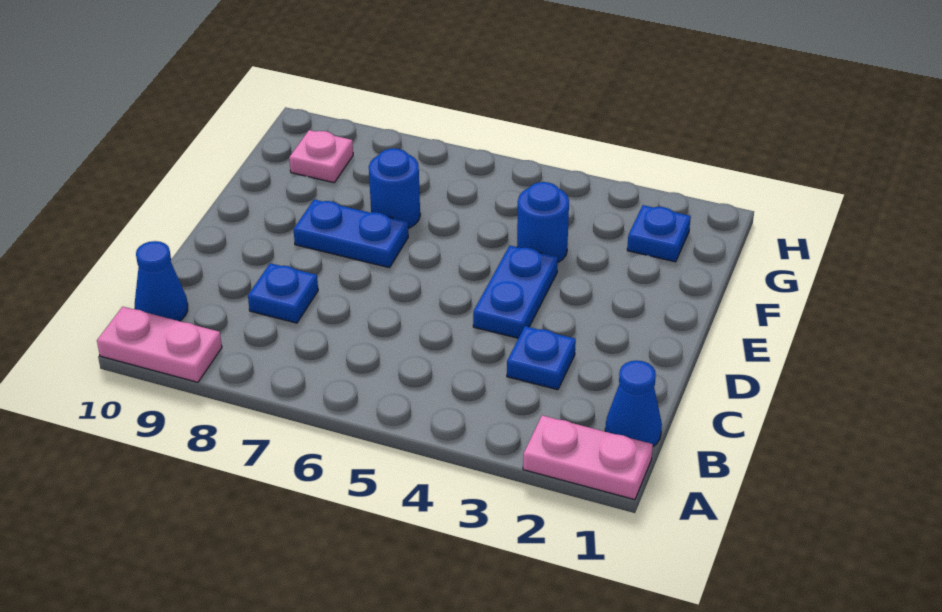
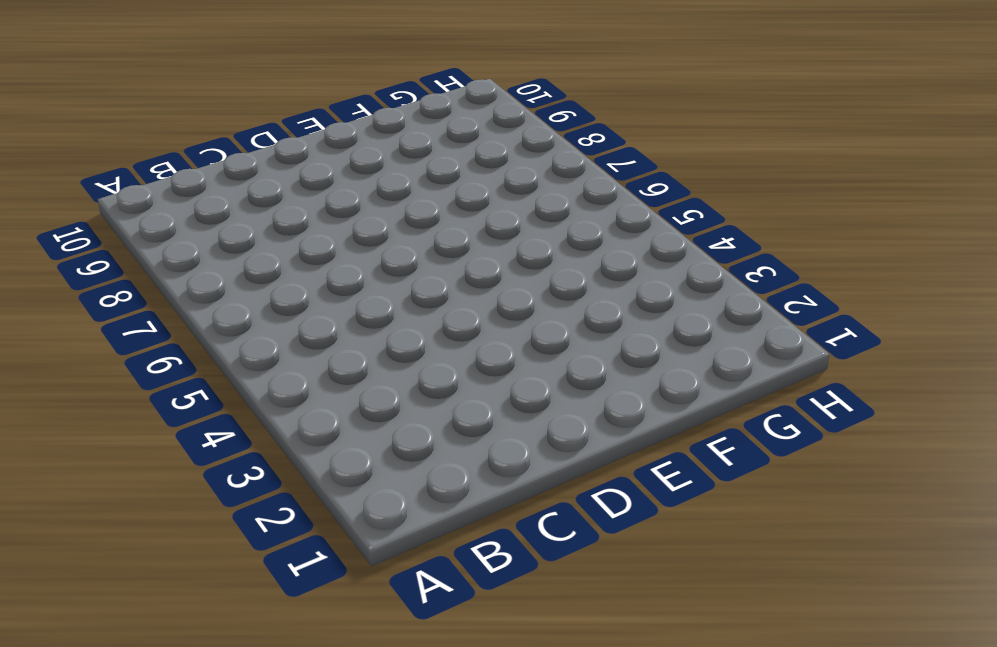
none -> pink plate A1:A2 level 1
none -> pink plate A9:A10 level 1
none -> blue cone B1 level 1

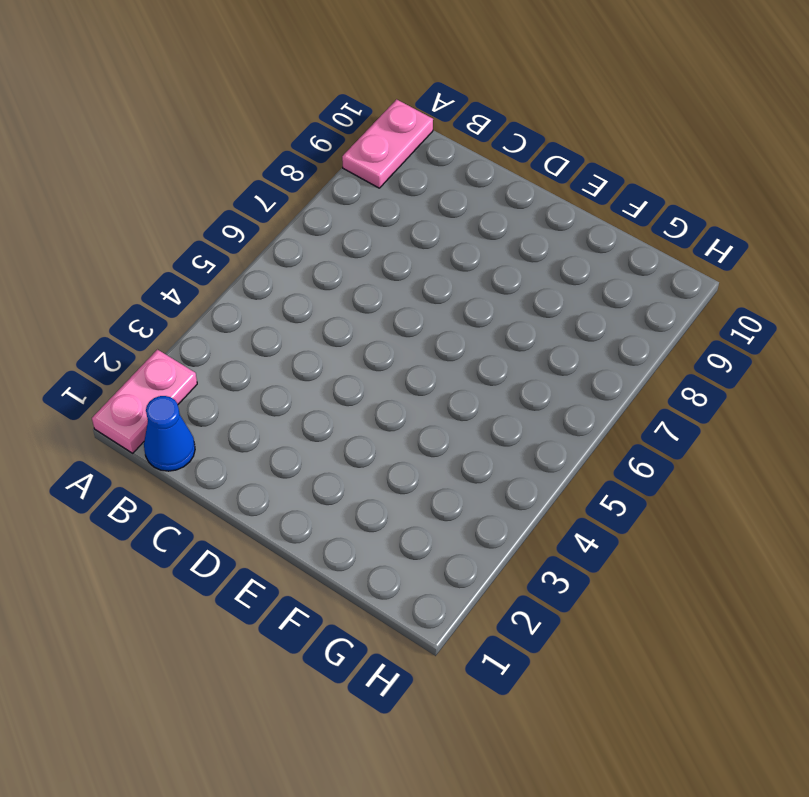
none -> blue cone B10 level 1
none -> blue plate C3 level 1
none -> blue plate C8 level 1

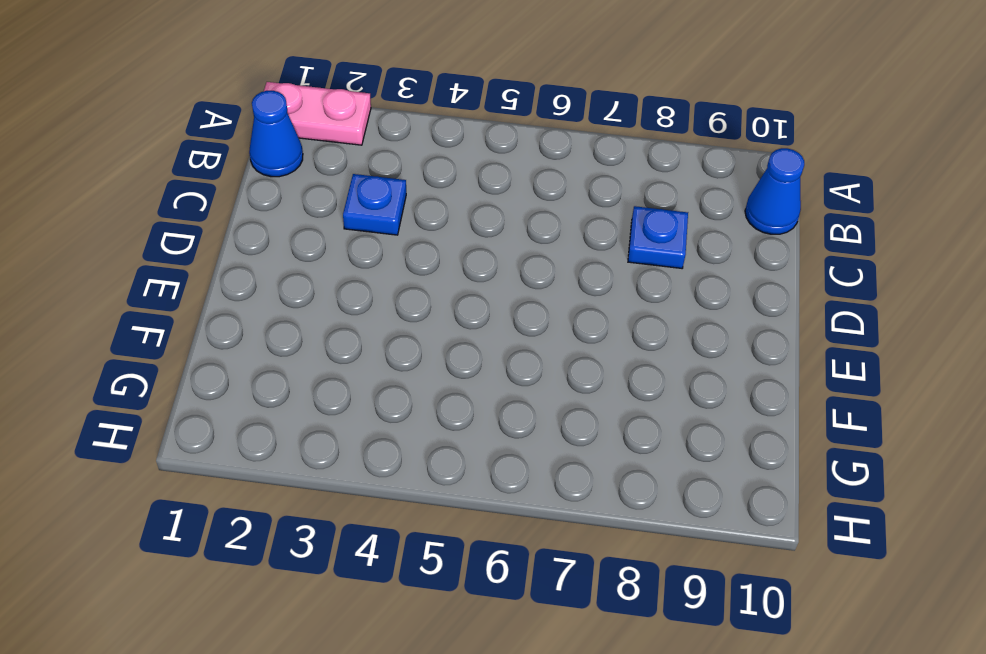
none -> pink plate A9:A10 level 1
none -> blue plate D4:E4 level 1
none -> blue plate E7:E8 level 1

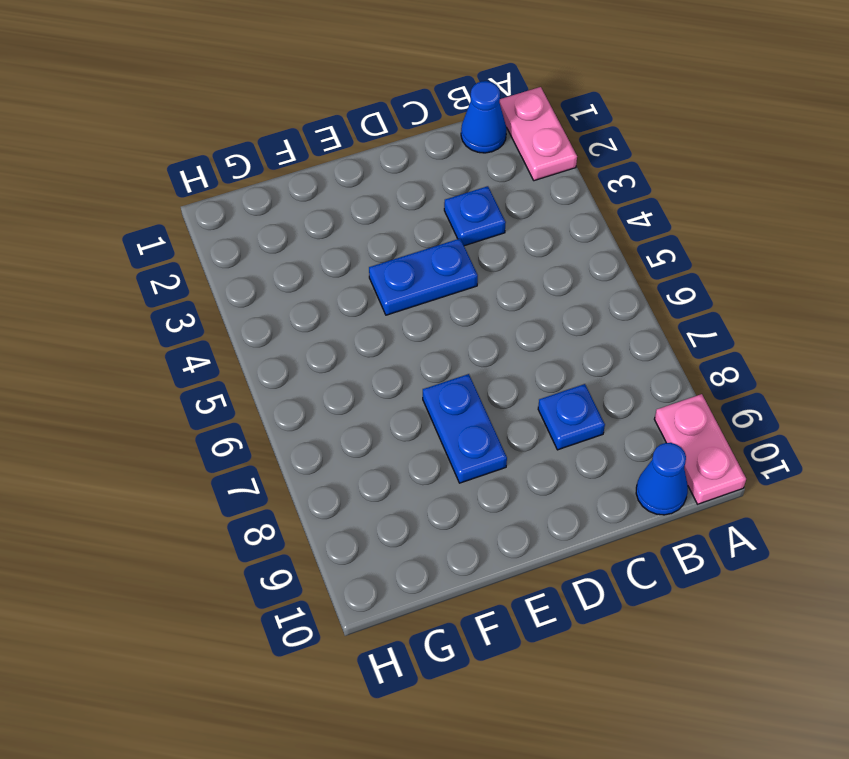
none -> blue round brick F4 level 1
none -> blue round brick F7 level 1
none -> blue plate G2 level 1

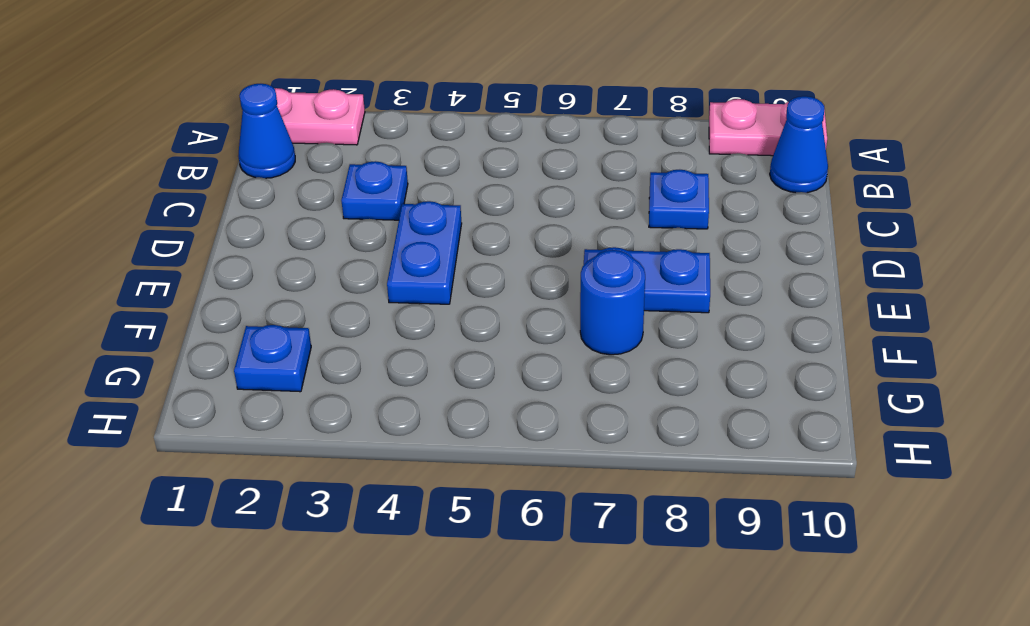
none -> blue round brick F4 level 1
none -> pink plate G9 level 1

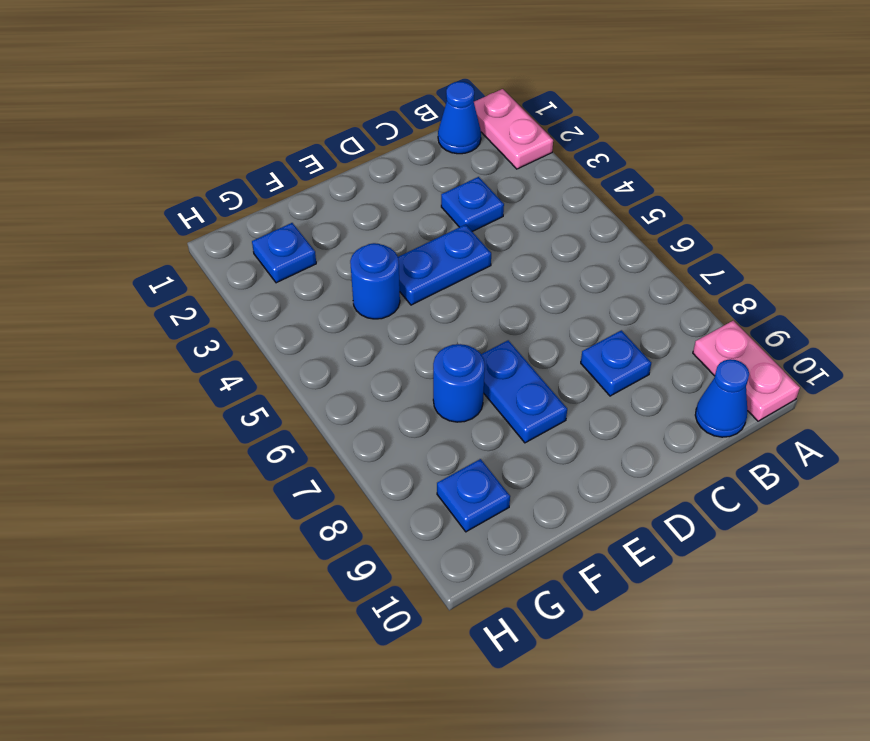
blue plate G9 level 1 -> pink plate G9 level 1

